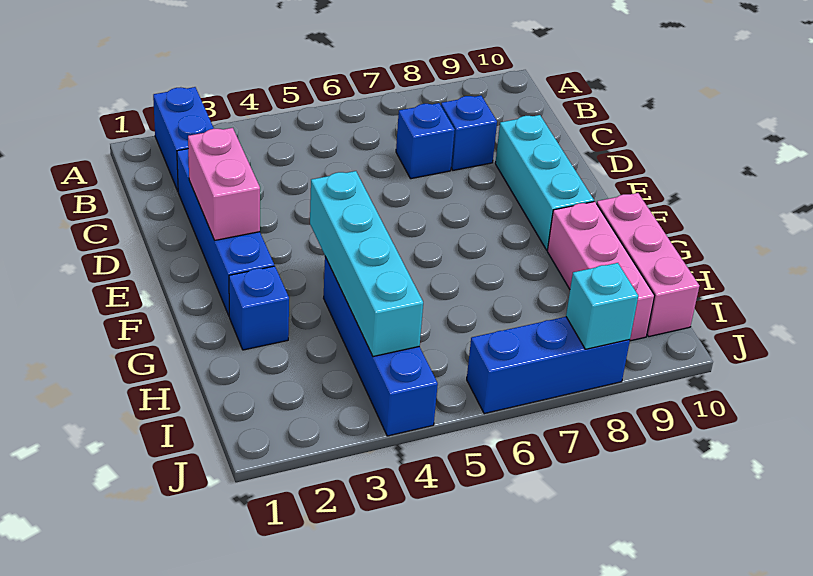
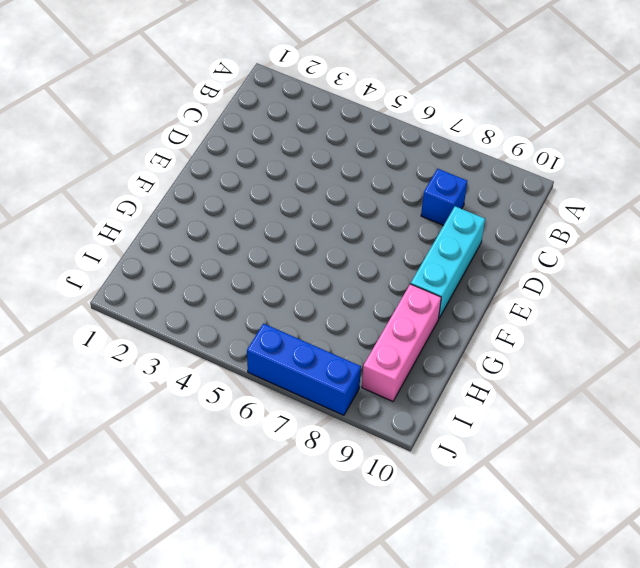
none -> blue brick A2:B2 level 1
none -> blue brick C2:F2 level 1
none -> blue brick C7 level 1

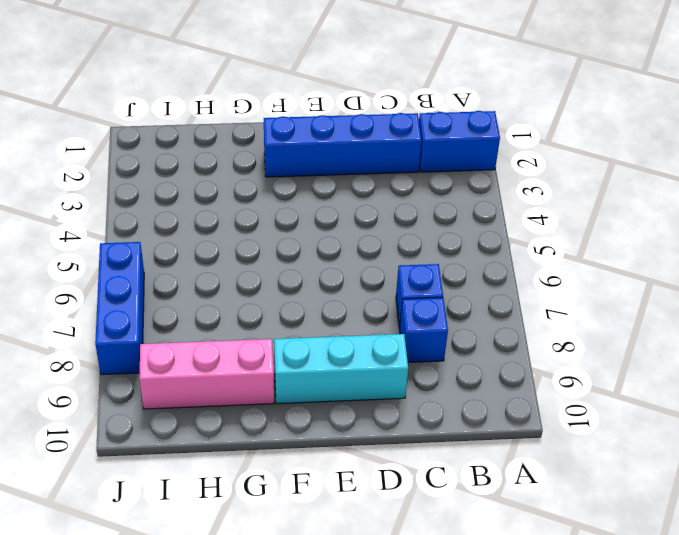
none -> blue brick G2 level 1
none -> blue brick G4:J4 level 1
none -> pink brick G10:I10 level 1

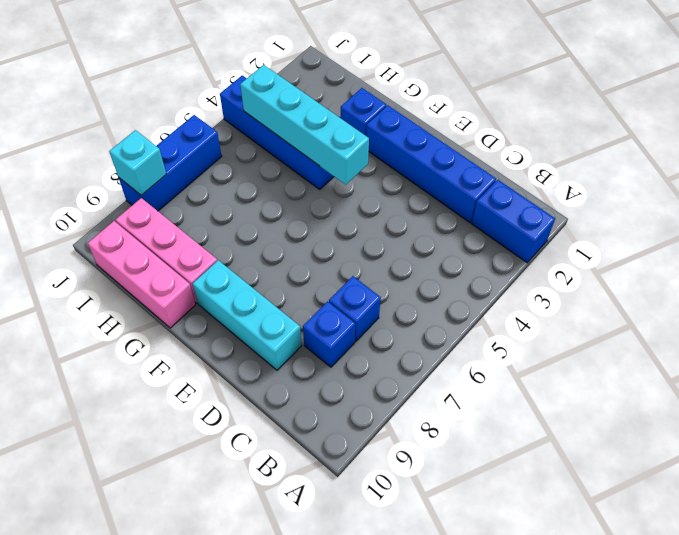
none -> pink brick D2:E2 level 2

